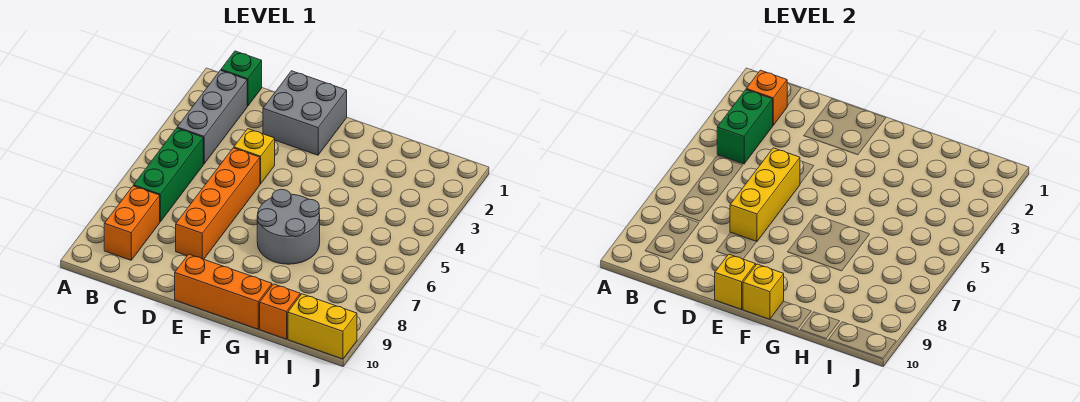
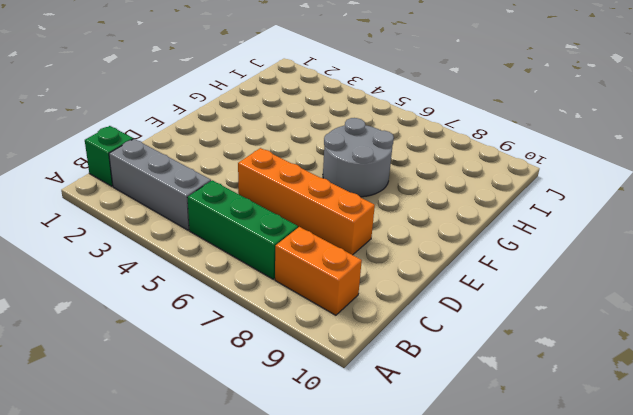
none -> grey brick D1:E2 level 1
none -> yellow brick D4 level 1
none -> orange brick E10:G10 level 1

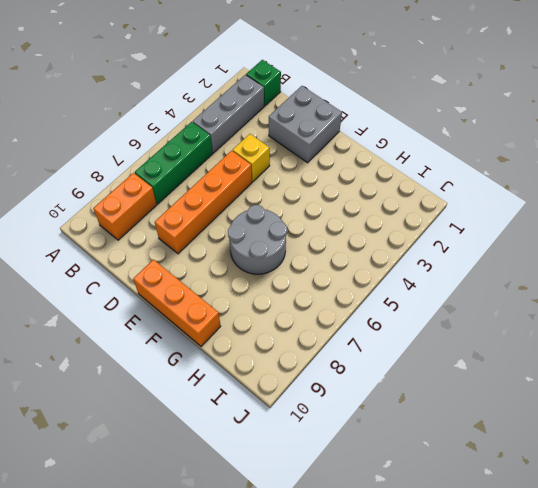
none -> orange brick H10 level 1
none -> yellow brick I10:J10 level 1
none -> orange brick B2 level 2

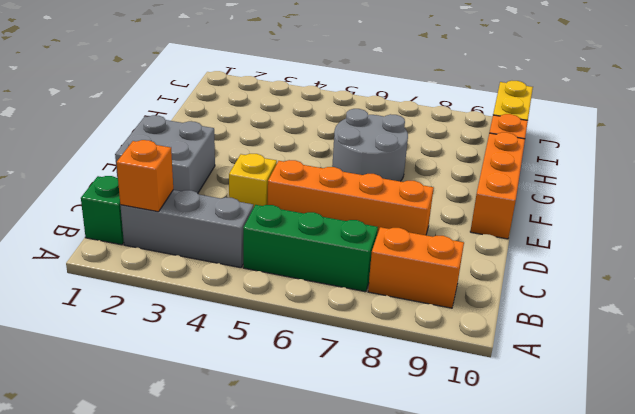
none -> green brick B3:B4 level 2
none -> yellow brick D5:D7 level 2
none -> yellow brick E10 level 2

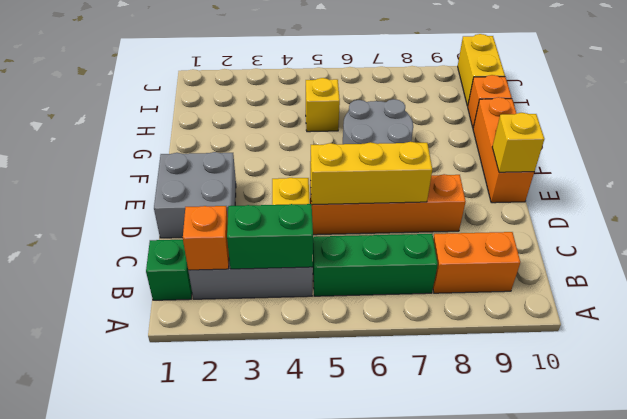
yellow brick H5 level 1 -> yellow brick F10 level 2

